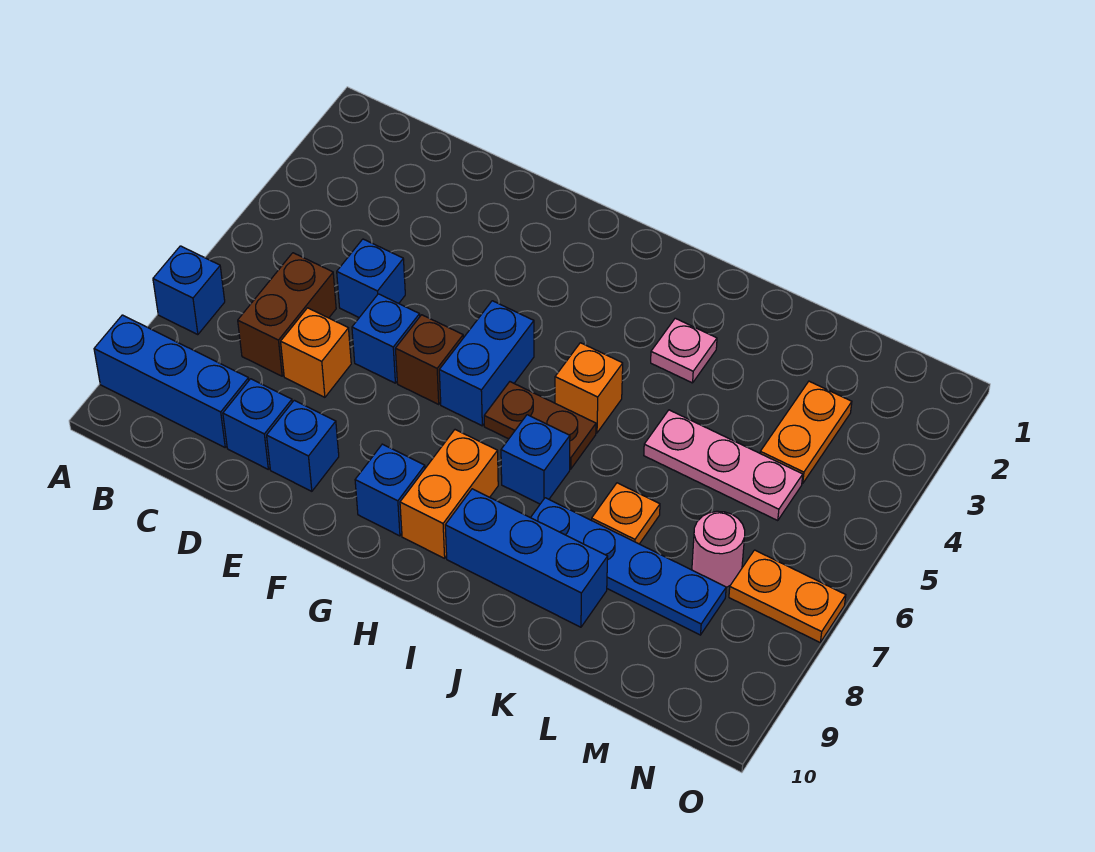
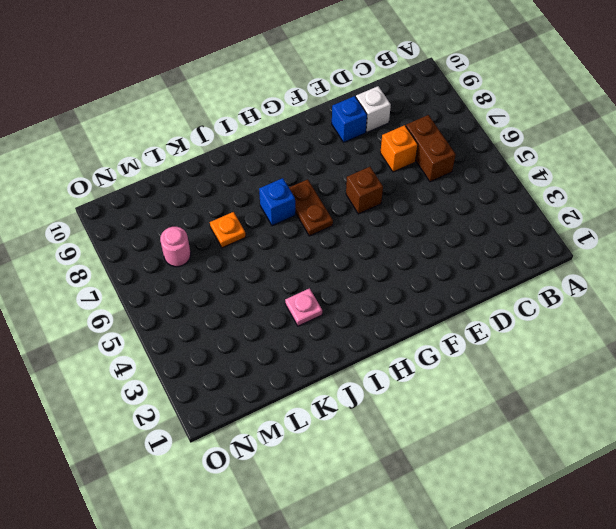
white brick D9 level 1 -> blue brick D9 level 1
brown plate H6:H7 level 1 -> brown plate H6:I6 level 1
none -> blue brick A7 level 1
none -> blue brick A9:C9 level 1
none -> blue brick D5 level 1

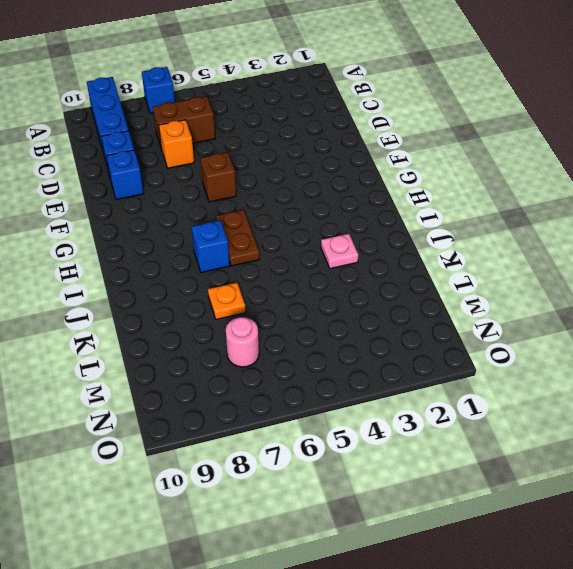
none -> blue brick D5 level 1
none -> blue brick E6 level 1
none -> blue brick G5:G6 level 1

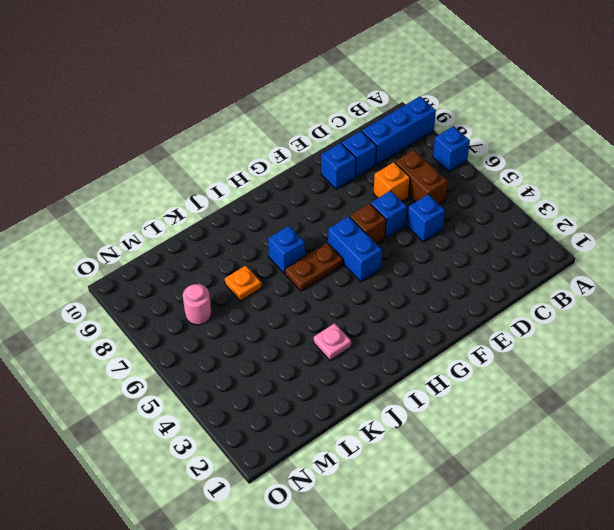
none -> blue brick G9 level 1
none -> orange brick H8:H9 level 1
none -> orange brick I5 level 1

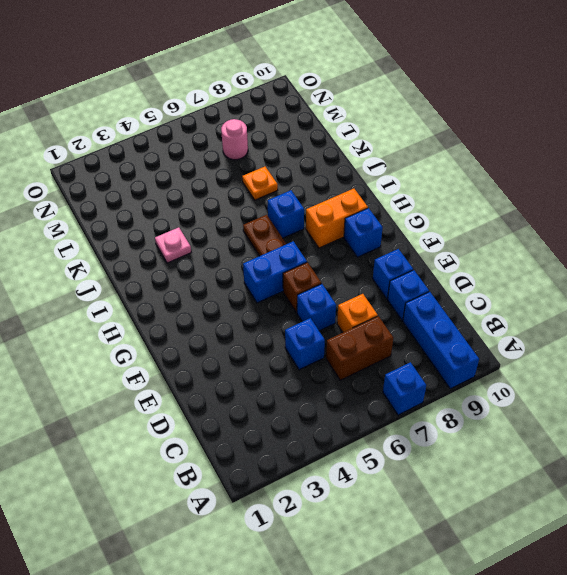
none -> orange brick I5 level 1
none -> blue brick I9:K9 level 1
none -> blue plate J8:M8 level 1

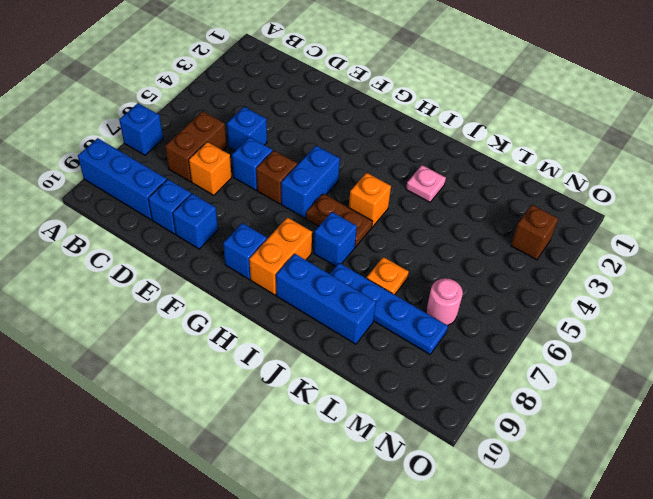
brown brick N3 level 1 -> none
none -> pink plate K5:M5 level 1
none -> orange plate M3:M4 level 1
none -> orange plate N7:O7 level 1

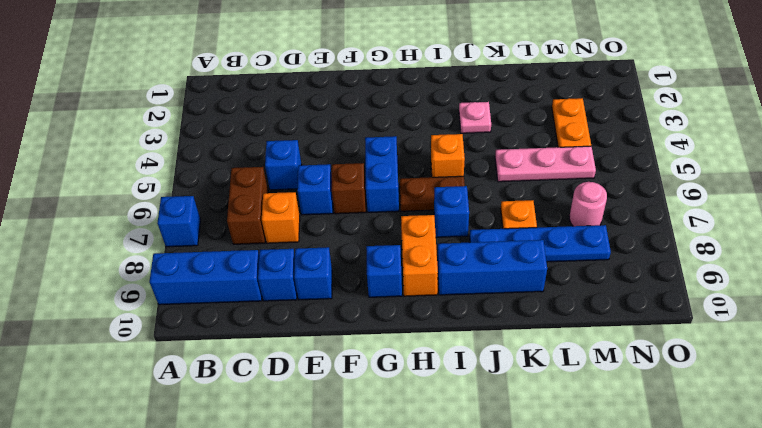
none -> orange plate N7:O7 level 1

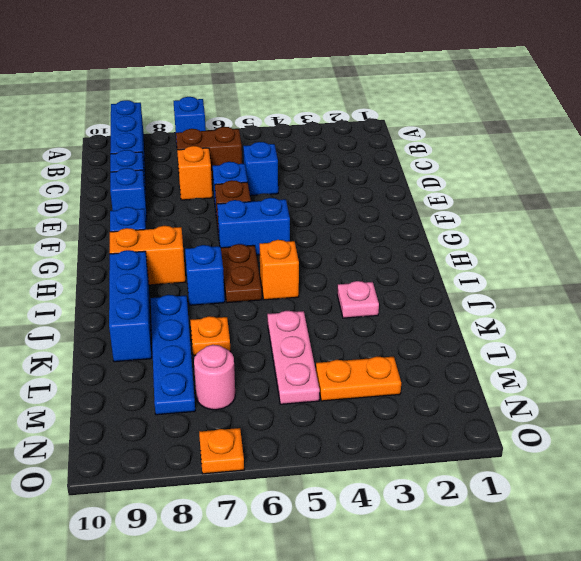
orange plate O7 level 1 -> orange plate N7:O7 level 1

